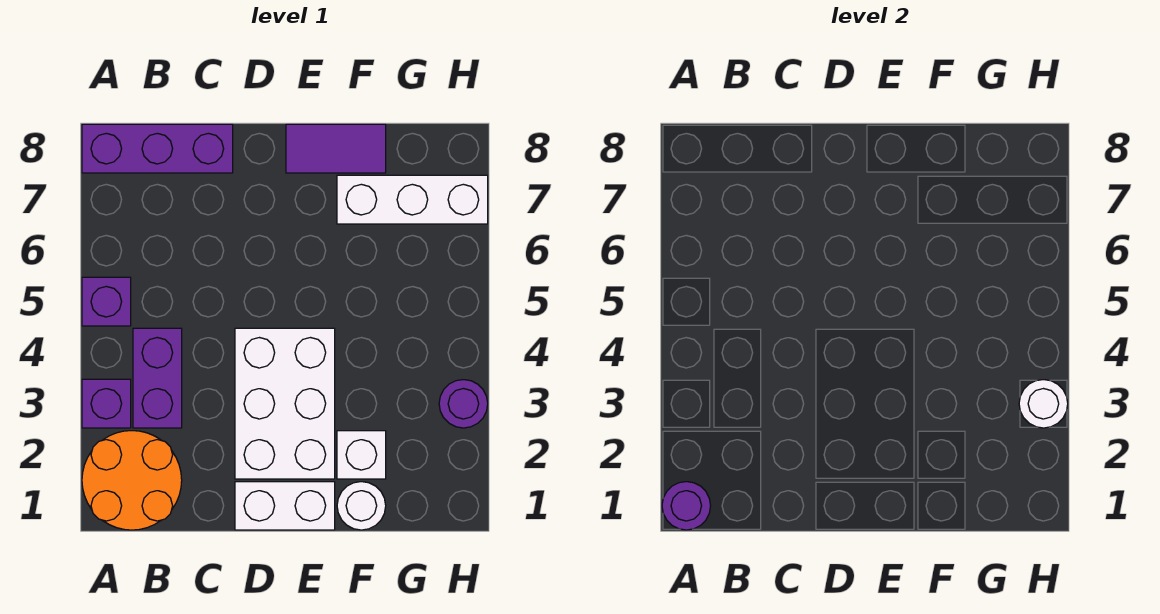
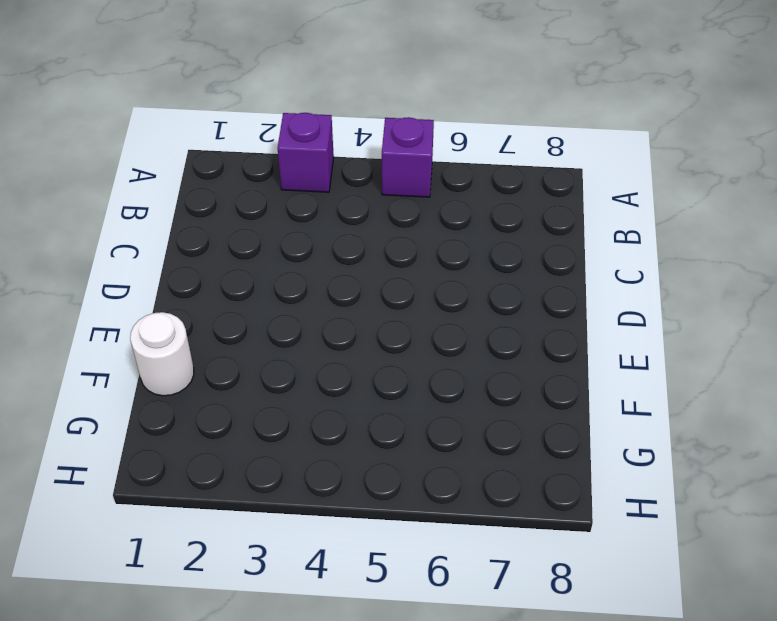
none -> orange round brick A1:B2 level 1
none -> purple brick A8:C8 level 1
none -> purple brick B3:B4 level 1

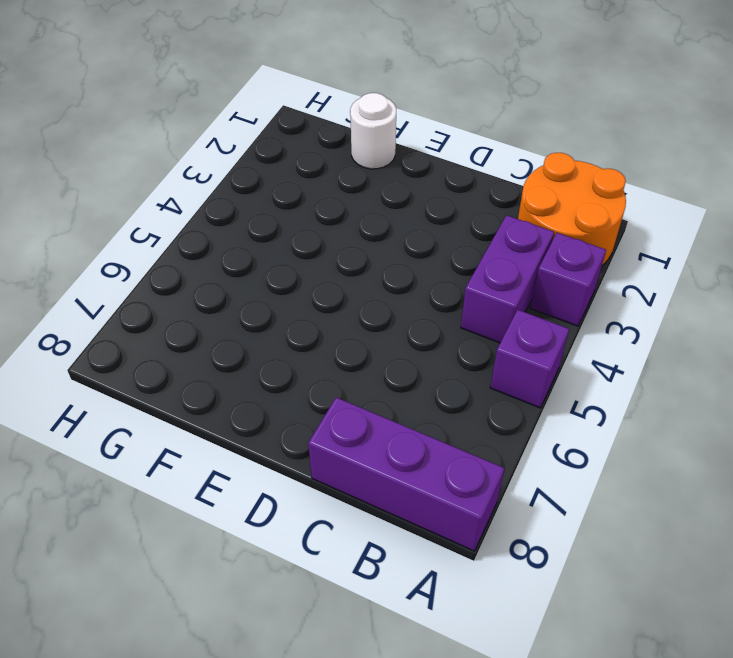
none -> white brick D1:E1 level 1
none -> white brick D2:E4 level 1
none -> purple tile E8:F8 level 1

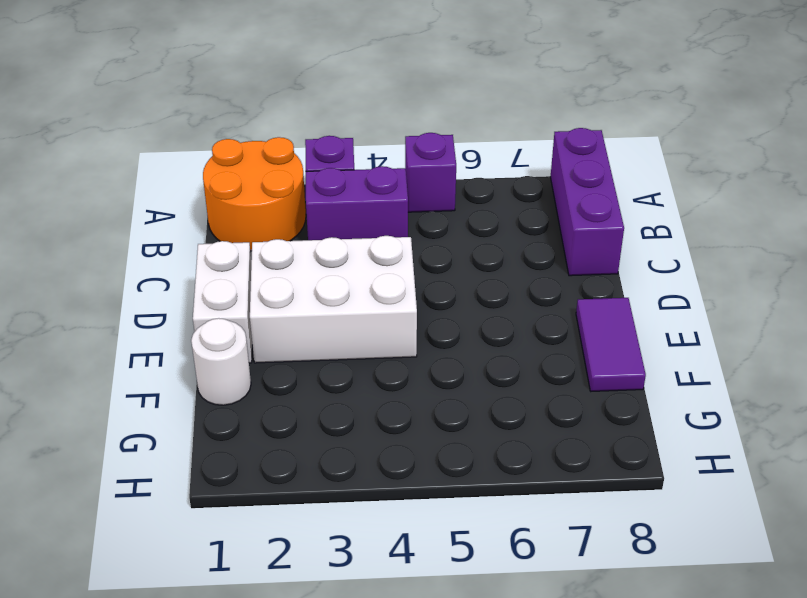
none -> white brick F2 level 1
none -> white brick F7:H7 level 1
none -> purple round brick H3 level 1

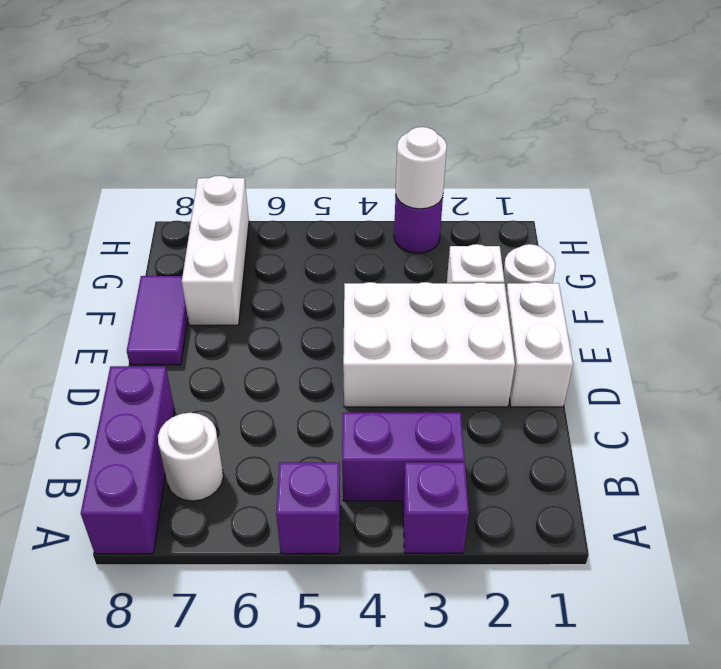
white round brick B7 level 1 -> none
none -> orange round brick A1:B2 level 1
none -> purple round brick A1 level 2

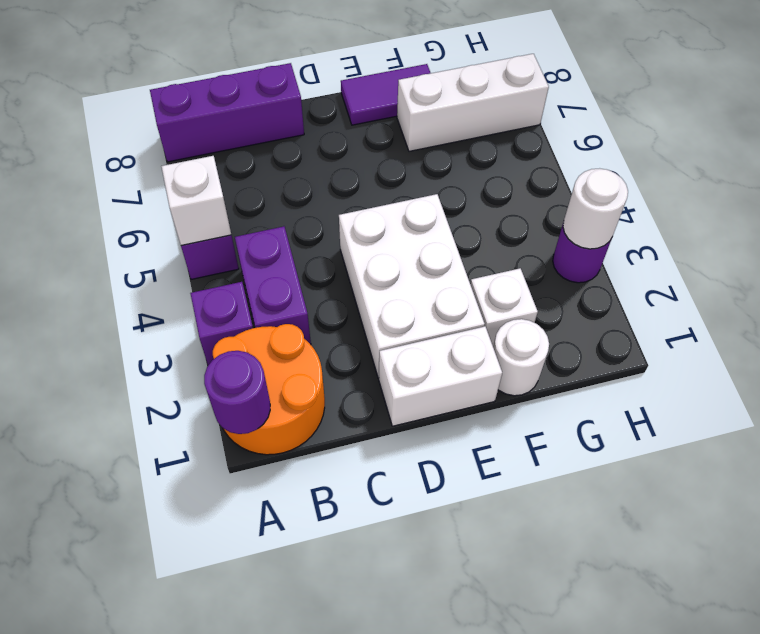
white brick A5 level 2 -> none

